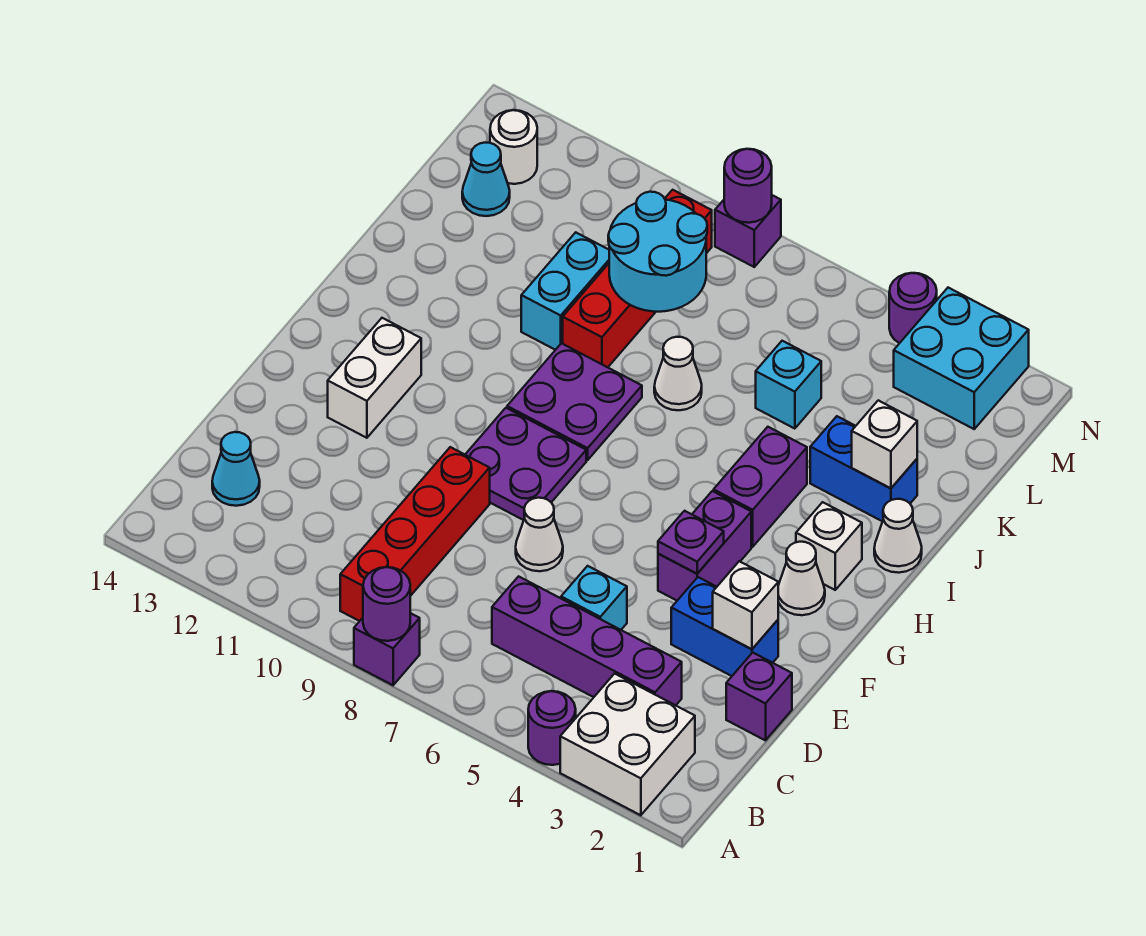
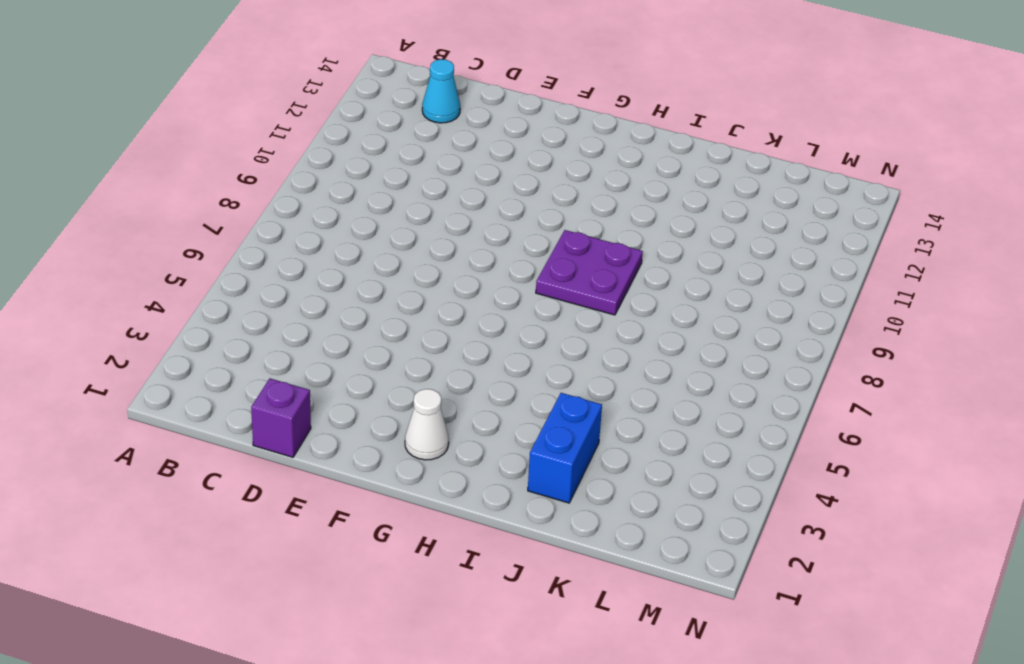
none -> white brick A2:B3 level 1
none -> purple round brick A4 level 1
none -> purple brick A8 level 1
none -> red brick B9:E9 level 1

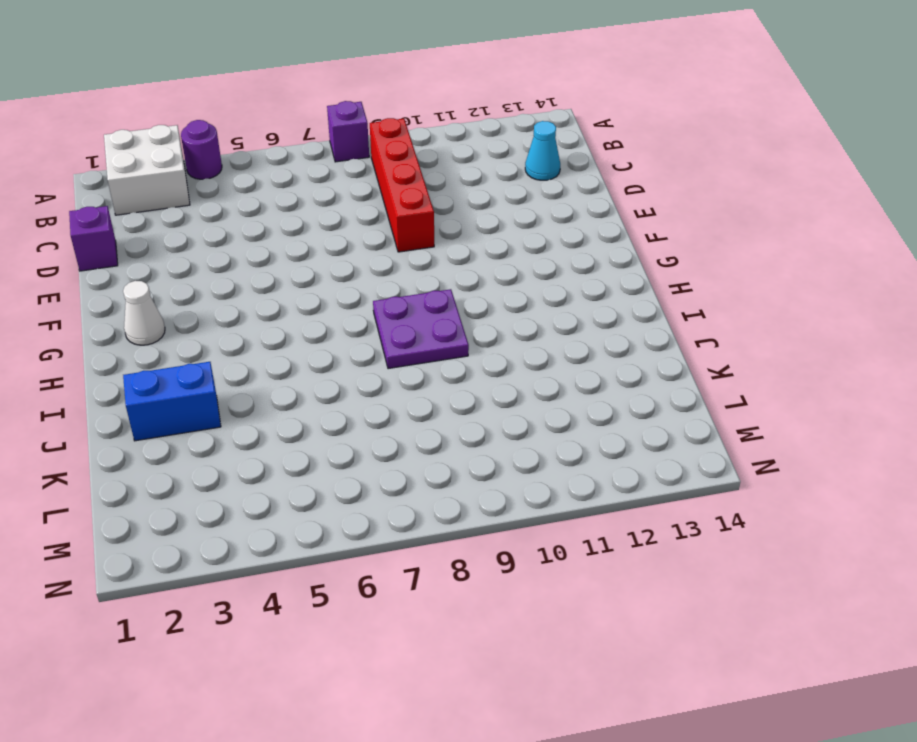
none -> purple brick C3:C6 level 1
none -> cyan brick D5 level 1
none -> blue brick E2:E3 level 1
none -> white cone E7 level 1

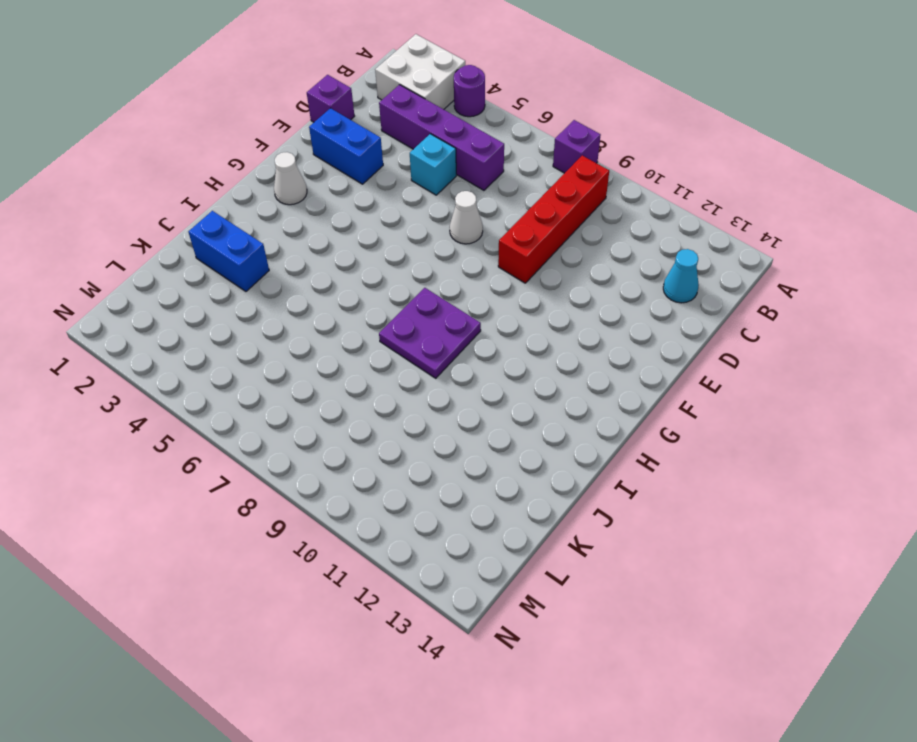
none -> purple brick F4:G4 level 1
none -> purple plate F8:G9 level 1
none -> white brick F12:G12 level 1
none -> white brick H2 level 1

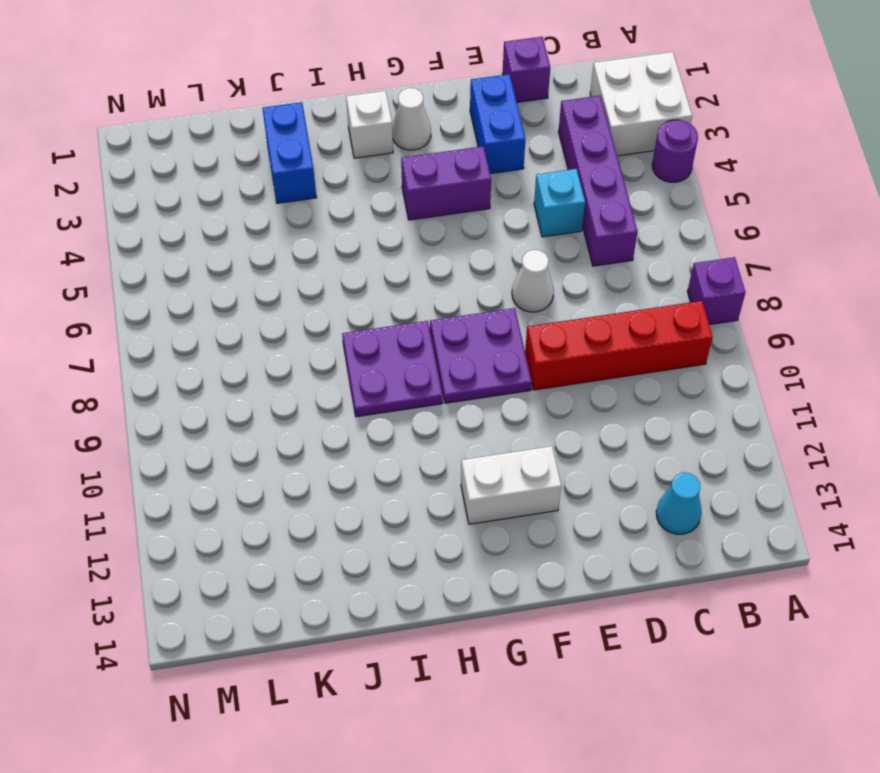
none -> purple brick H4:I4 level 1
none -> white cone I1 level 1
none -> white cone J7 level 1
none -> red brick J9:M9 level 1

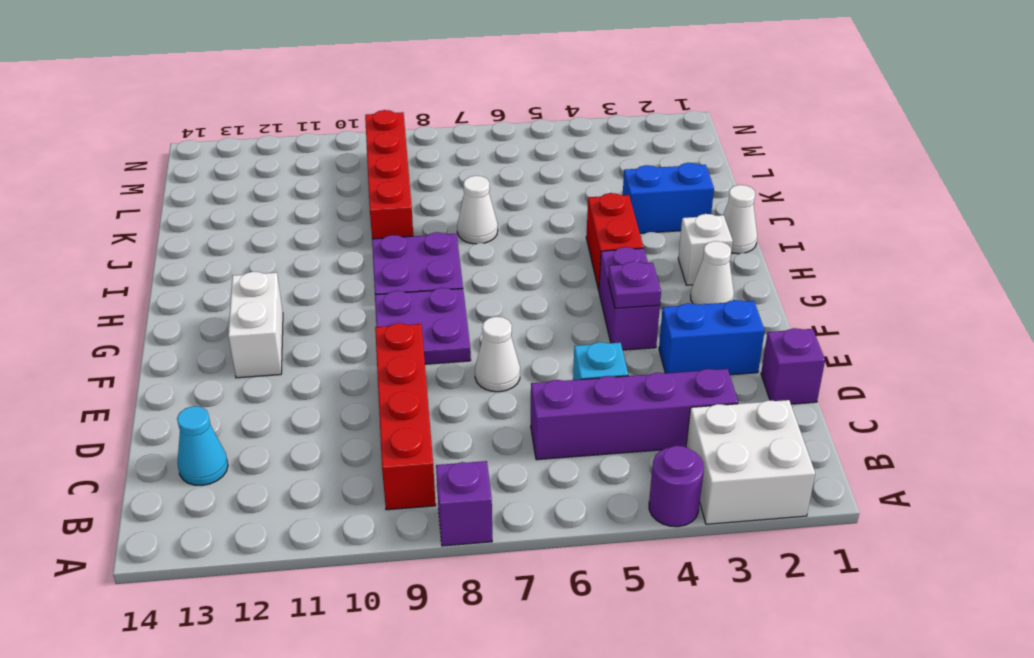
red brick H4:I4 level 1 -> purple brick H4:I4 level 1
none -> cyan brick J10:K10 level 1
none -> cyan brick K5 level 1
none -> cyan cone L13 level 1
none -> cyan brick M2:N3 level 1

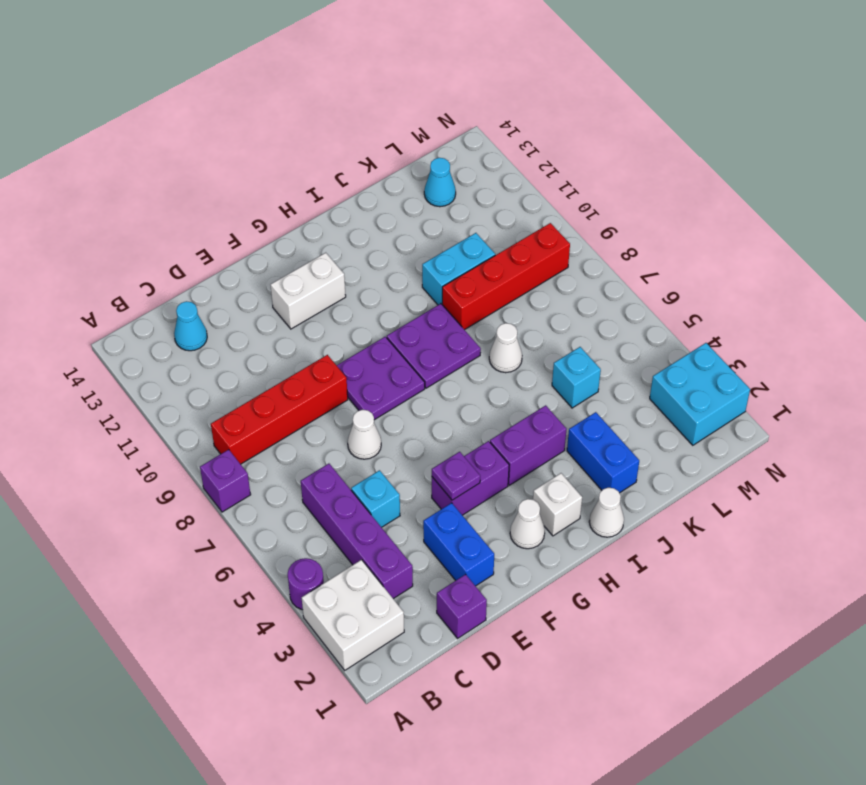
none -> white round brick M13 level 1
none -> purple round brick N4 level 1
none -> purple brick N8 level 1
none -> purple round brick A8 level 2

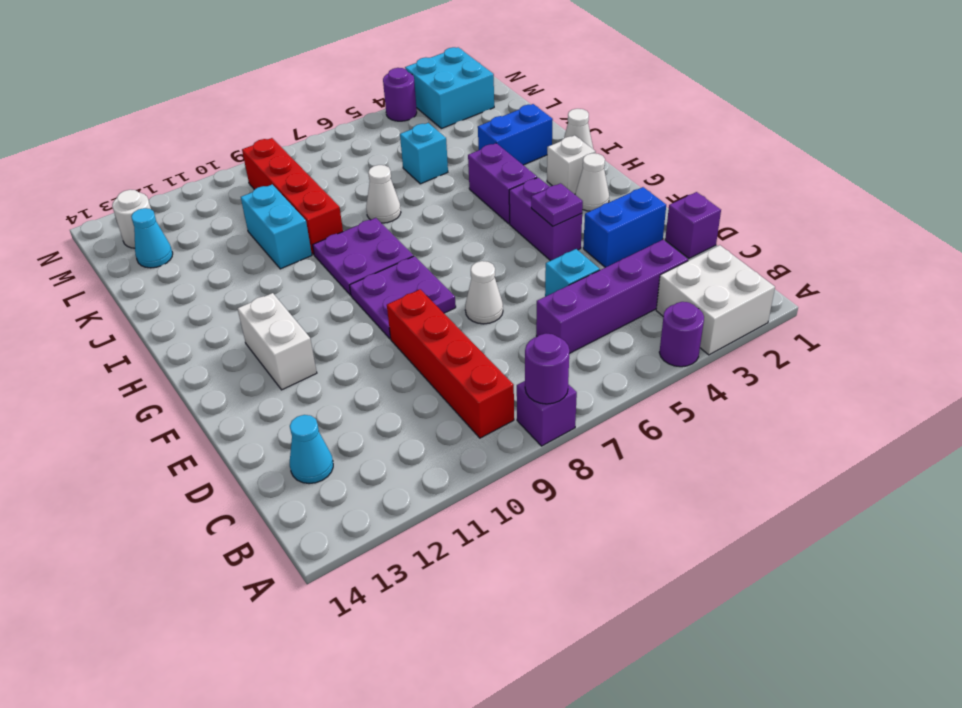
none -> purple brick N8 level 1
none -> white brick E2 level 2
none -> white brick J2 level 2
none -> cyan round brick K8:L9 level 2

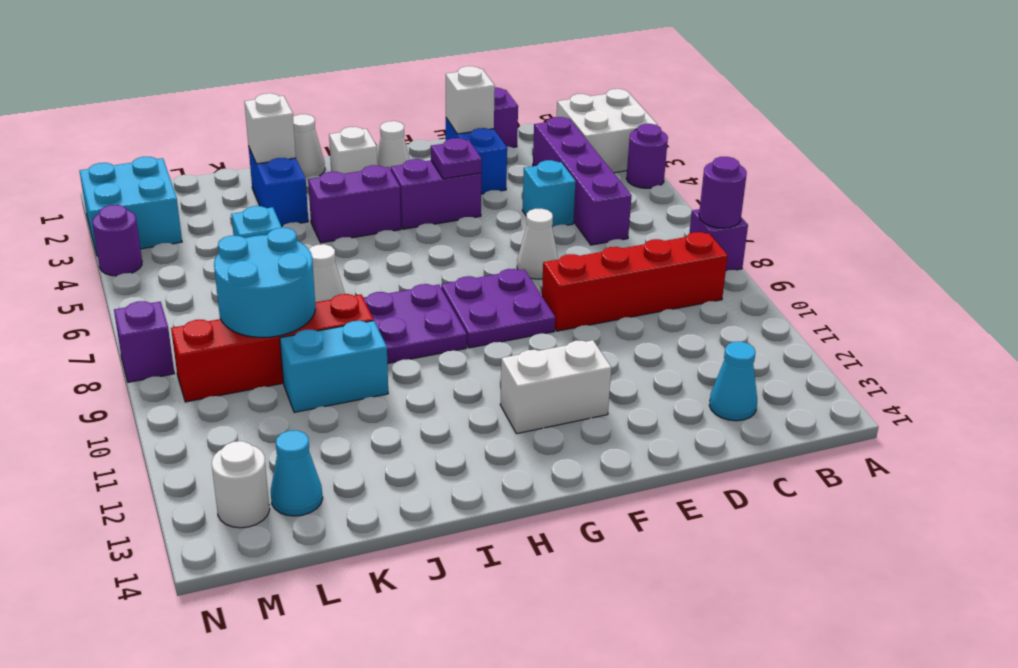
none -> purple round brick N8 level 2

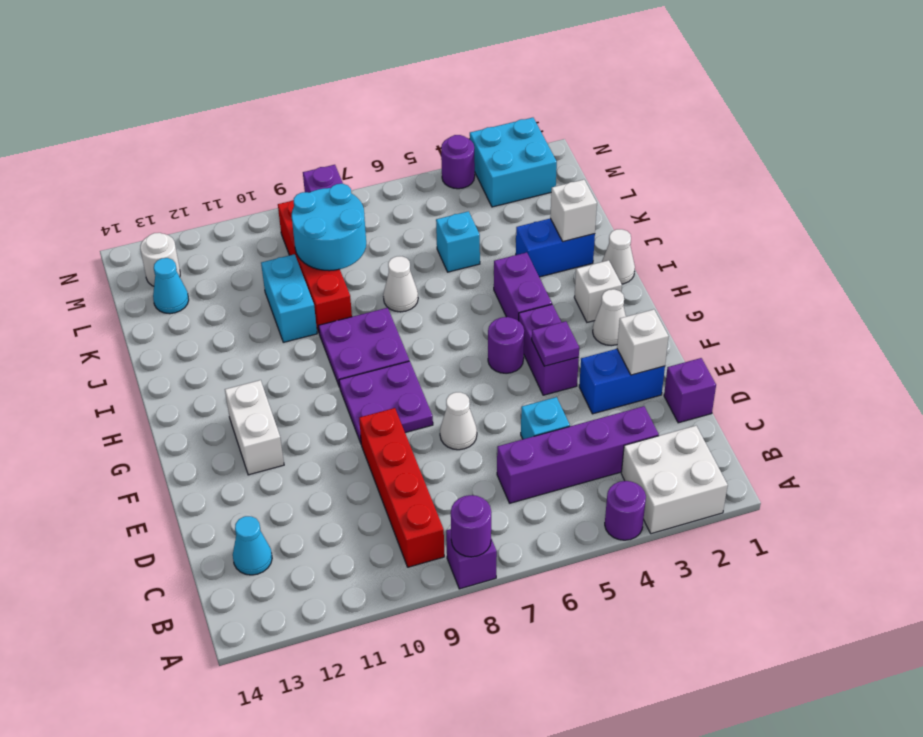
purple round brick G5 level 1 -> purple round brick N8 level 2

